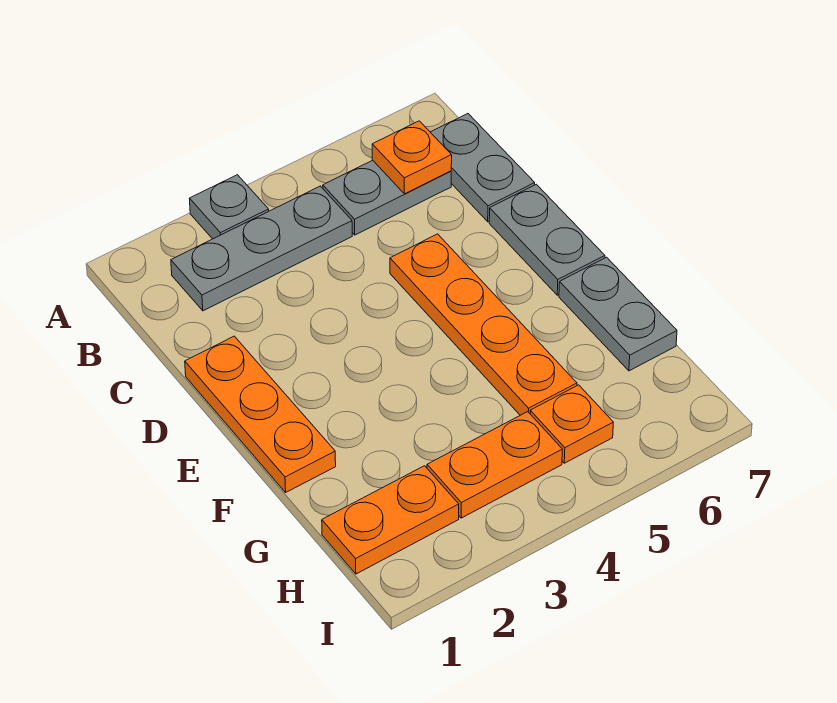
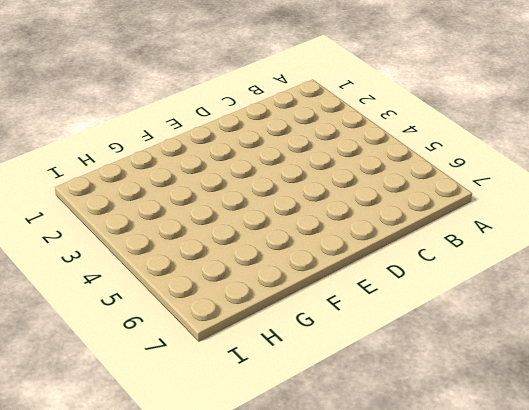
none -> grey plate A3 level 1
none -> grey plate B2:B4 level 1
none -> grey plate B5:B6 level 1

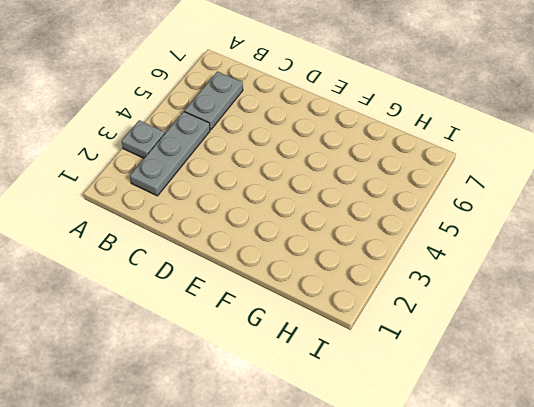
none -> grey plate B7:C7 level 1
none -> orange plate D1:F1 level 1
none -> orange plate D5:G5 level 1

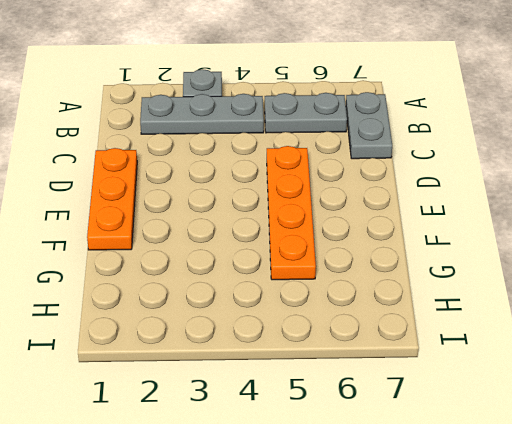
none -> grey plate D7:E7 level 1
none -> grey plate F7:G7 level 1
none -> orange plate H1:H2 level 1

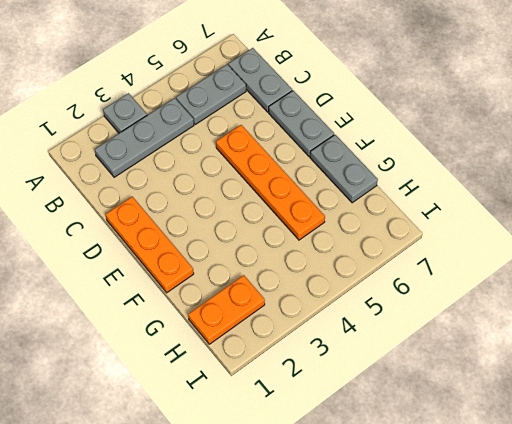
none -> orange plate H3:H4 level 1
none -> orange plate H5 level 1
none -> orange plate B6 level 2

